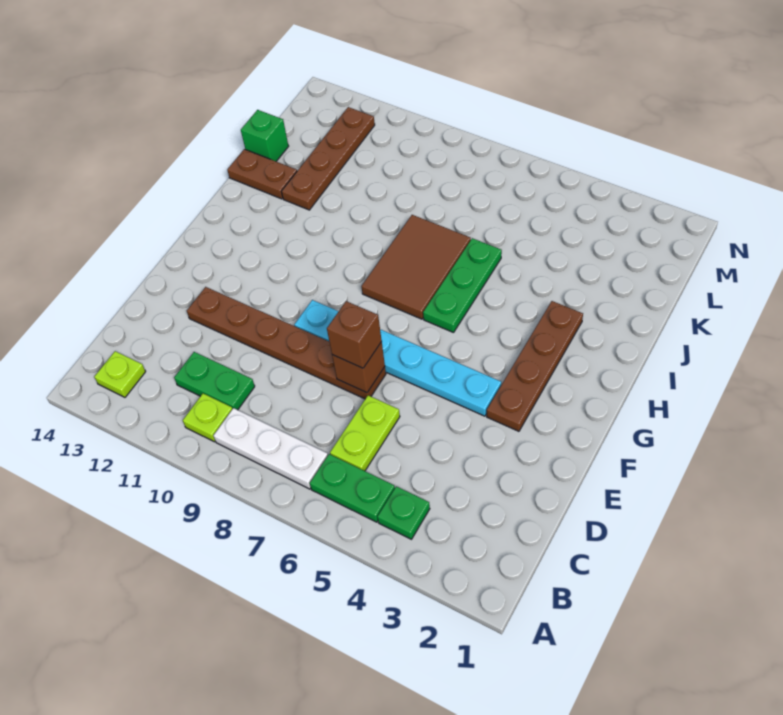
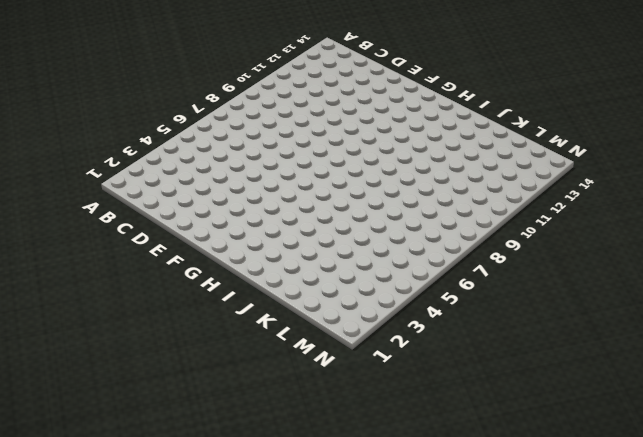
none -> green plate B4 level 1
none -> green plate B5:B6 level 1
none -> white plate B7:B9 level 1

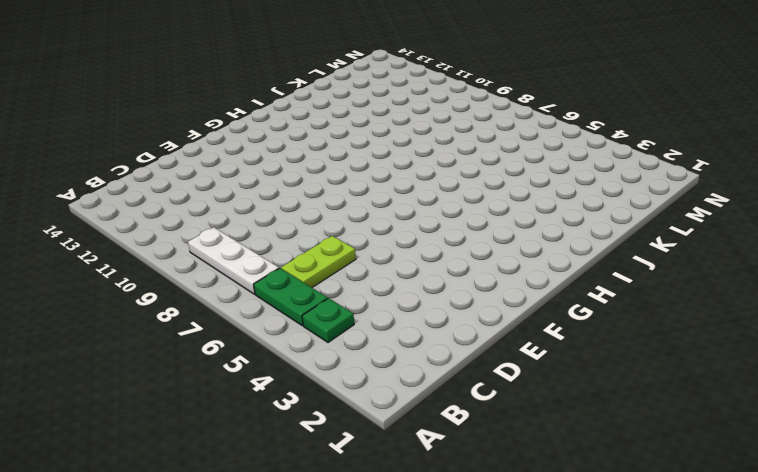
none -> lime plate B10 level 1
none -> lime plate B13 level 1
none -> green plate C10:C11 level 1

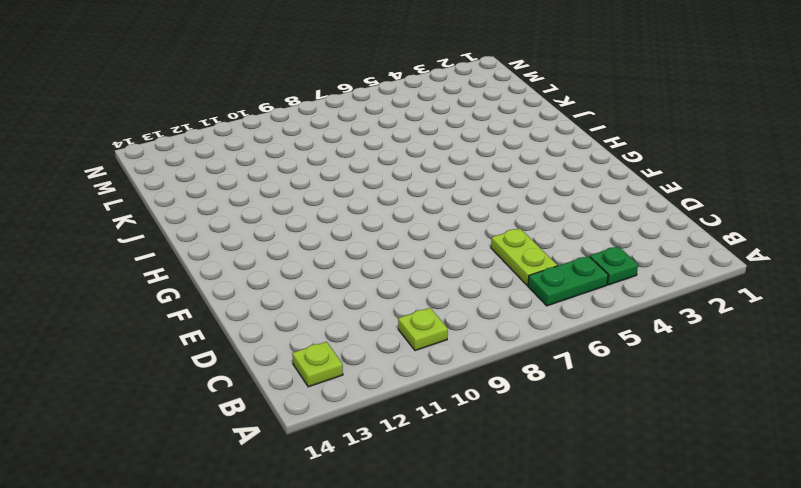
none -> white plate B7:B9 level 1
none -> green plate C10:C11 level 1
none -> brown plate E7:E12 level 1

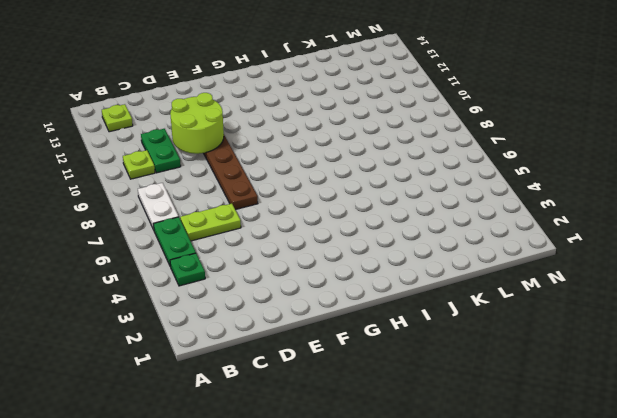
white plate B7:B8 level 1 -> white plate B7:B9 level 1
lime round brick D10:E11 level 2 -> none
none -> brown plate F3:I3 level 1
none -> cyan plate F4:F9 level 1
none -> green plate H6:J6 level 1

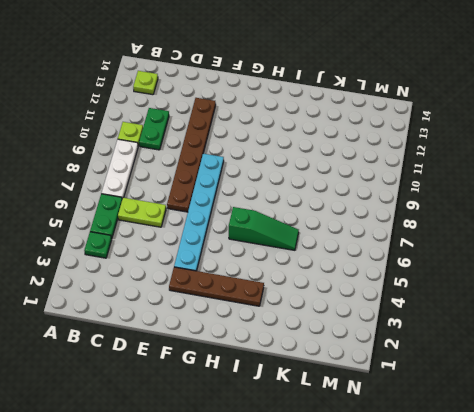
green slope H6:J6 level 1 top H -> green plate H6:J6 level 1
none -> brown tile H7:J8 level 1
none -> brown plate J12:M12 level 1
none -> brown plate J13:J14 level 1

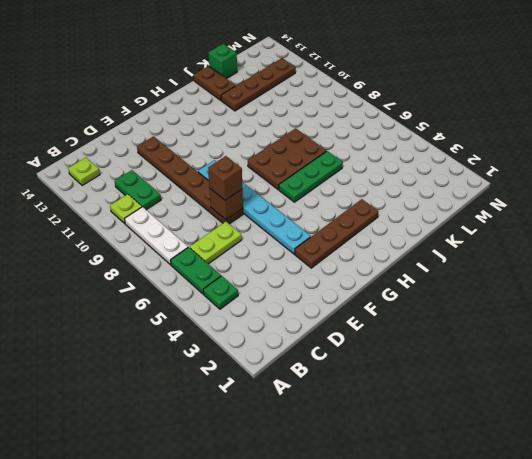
brown plate H7:J8 level 1 -> brown tile H7:J8 level 1

